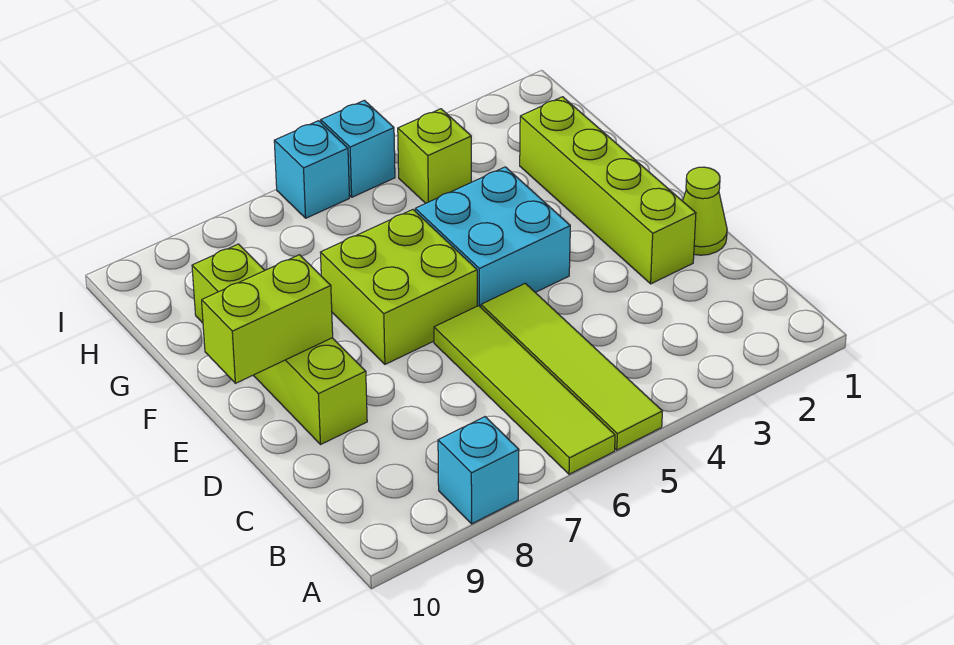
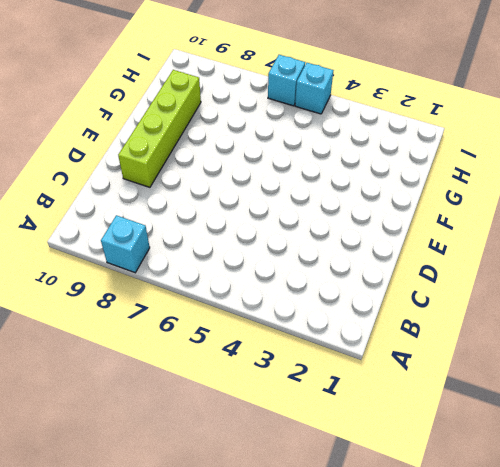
none -> lime tile A5:D5 level 1
none -> lime tile A6:D6 level 1
none -> lime cone D1 level 1

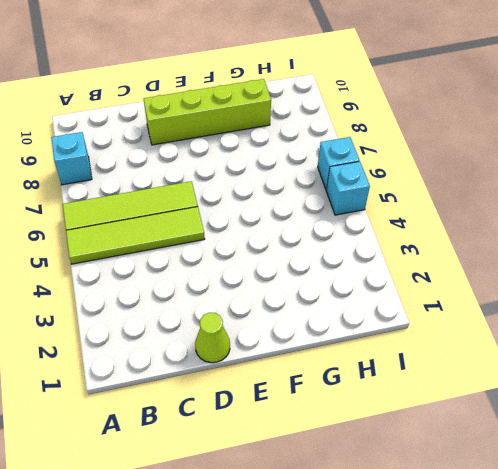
none -> lime brick D2:G2 level 1
none -> cyan brick E4:F5 level 1
none -> lime brick E6:F7 level 1

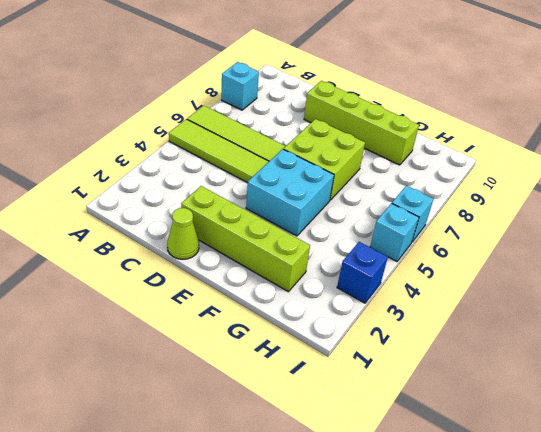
blue brick I3 level 1 -> none
none -> lime brick H4 level 1
none -> lime brick E9:E10 level 2

